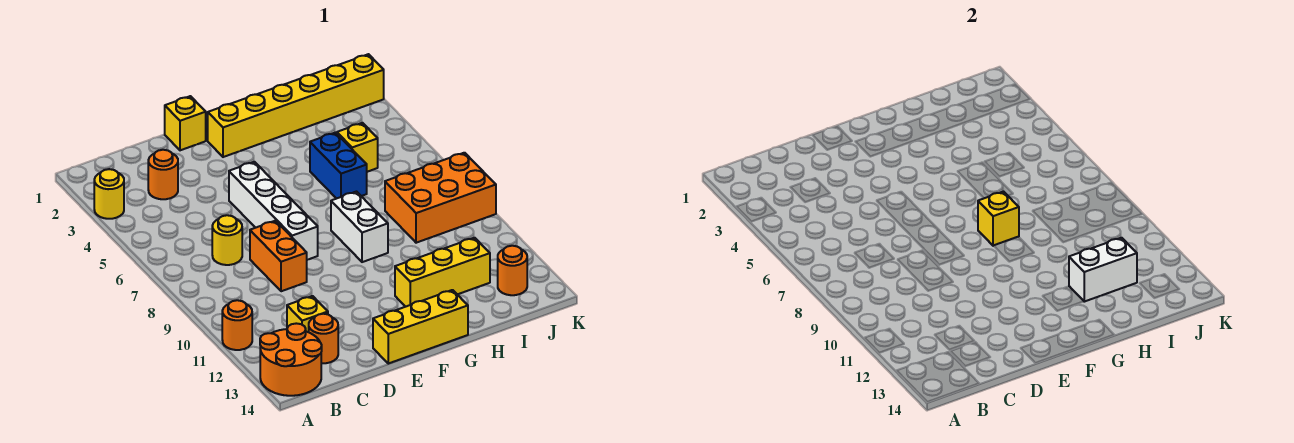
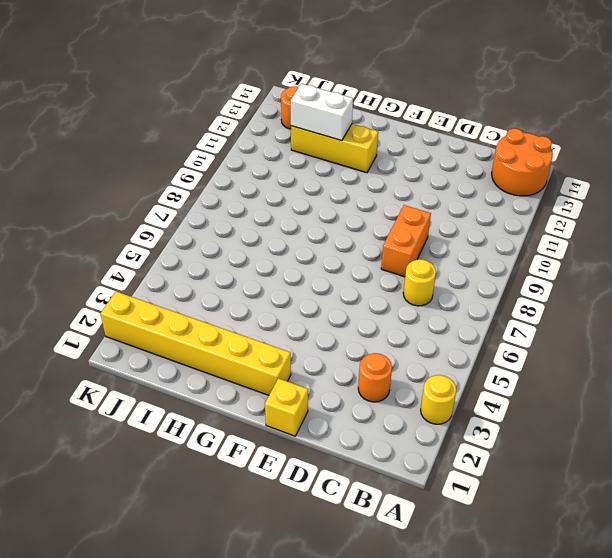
none -> orange round brick A11 level 1
none -> yellow brick C12 level 1
none -> orange round brick C13 level 1

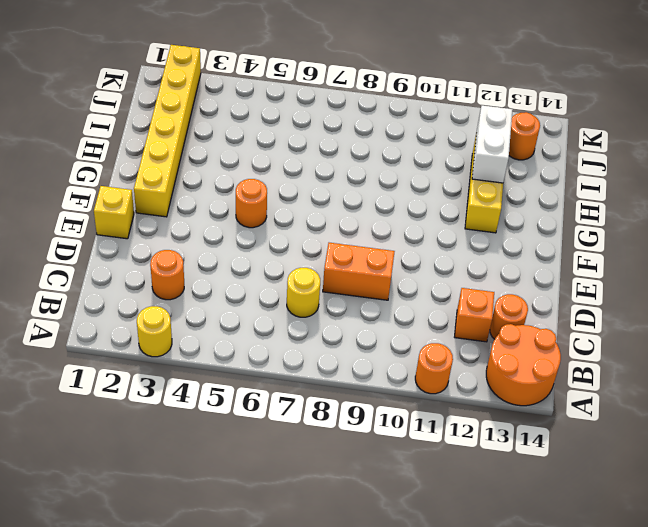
orange brick C12 level 1 -> yellow brick C12 level 1
orange round brick F5 level 1 -> none
none -> white brick E5:E8 level 1
none -> yellow brick E14:G14 level 1
none -> white brick G8:G9 level 1

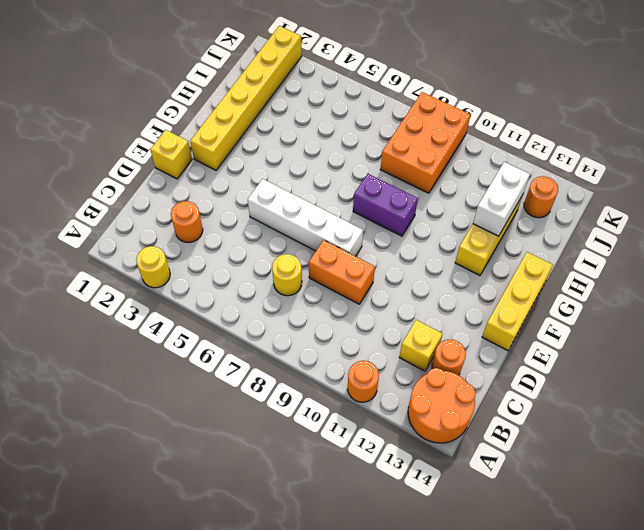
purple brick G8:G9 level 1 -> white brick G8:G9 level 1
none -> blue brick H5:H6 level 1
none -> yellow brick I5 level 1
none -> yellow brick G8 level 2

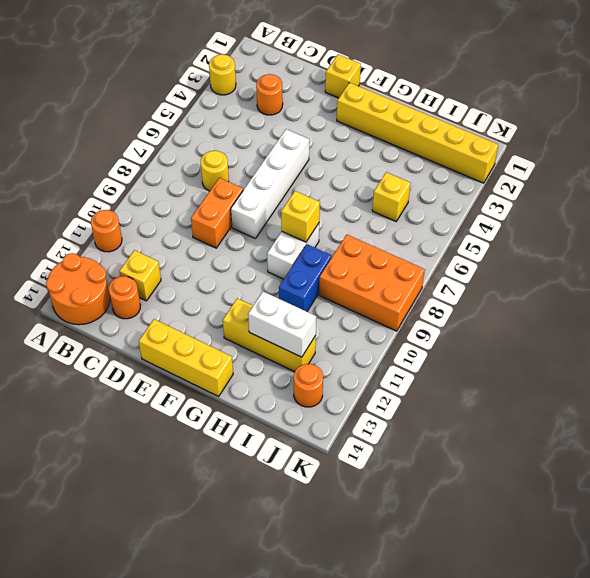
blue brick H9:H10 level 1 -> blue brick H5:H6 level 1

